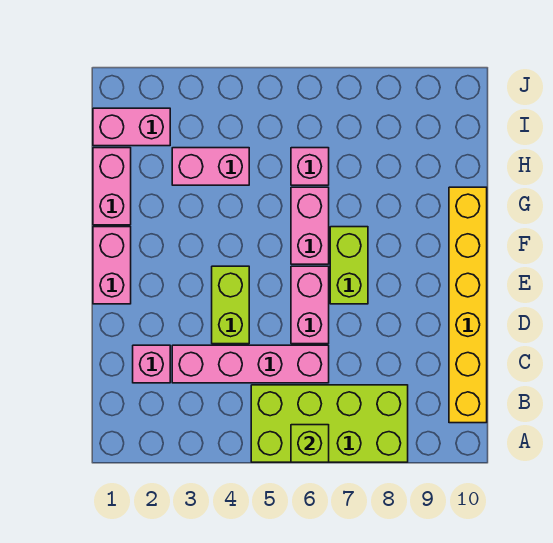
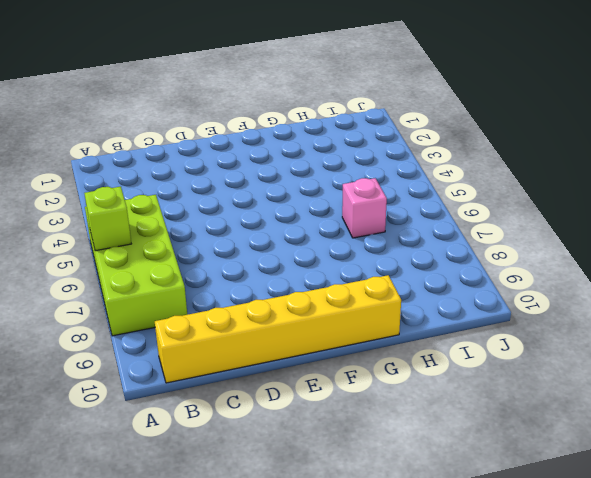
none -> pink brick C2 level 1
none -> pink brick C3:C6 level 1
none -> lime brick D4:E4 level 1

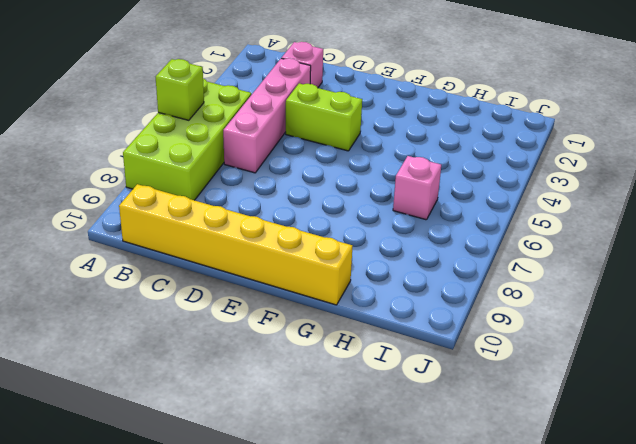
none -> pink brick D6:E6 level 1
none -> pink brick E1:F1 level 1
none -> lime brick E7:F7 level 1

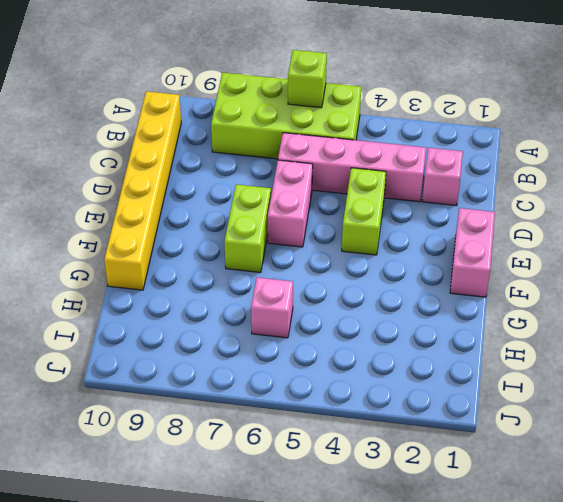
none -> pink brick F6:G6 level 1
none -> pink brick G1:H1 level 1
none -> pink brick H3:H4 level 1

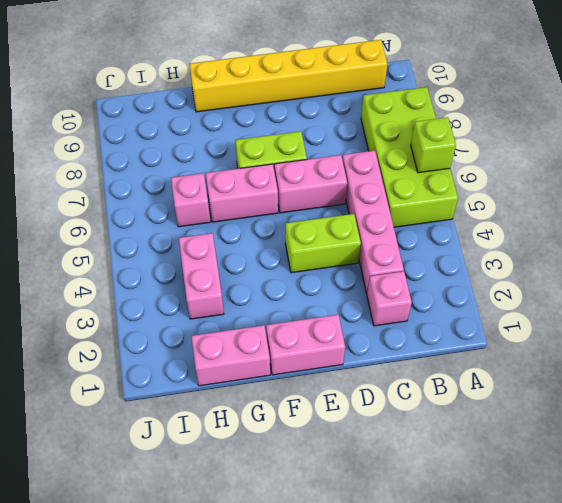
none -> pink brick I1:I2 level 1

